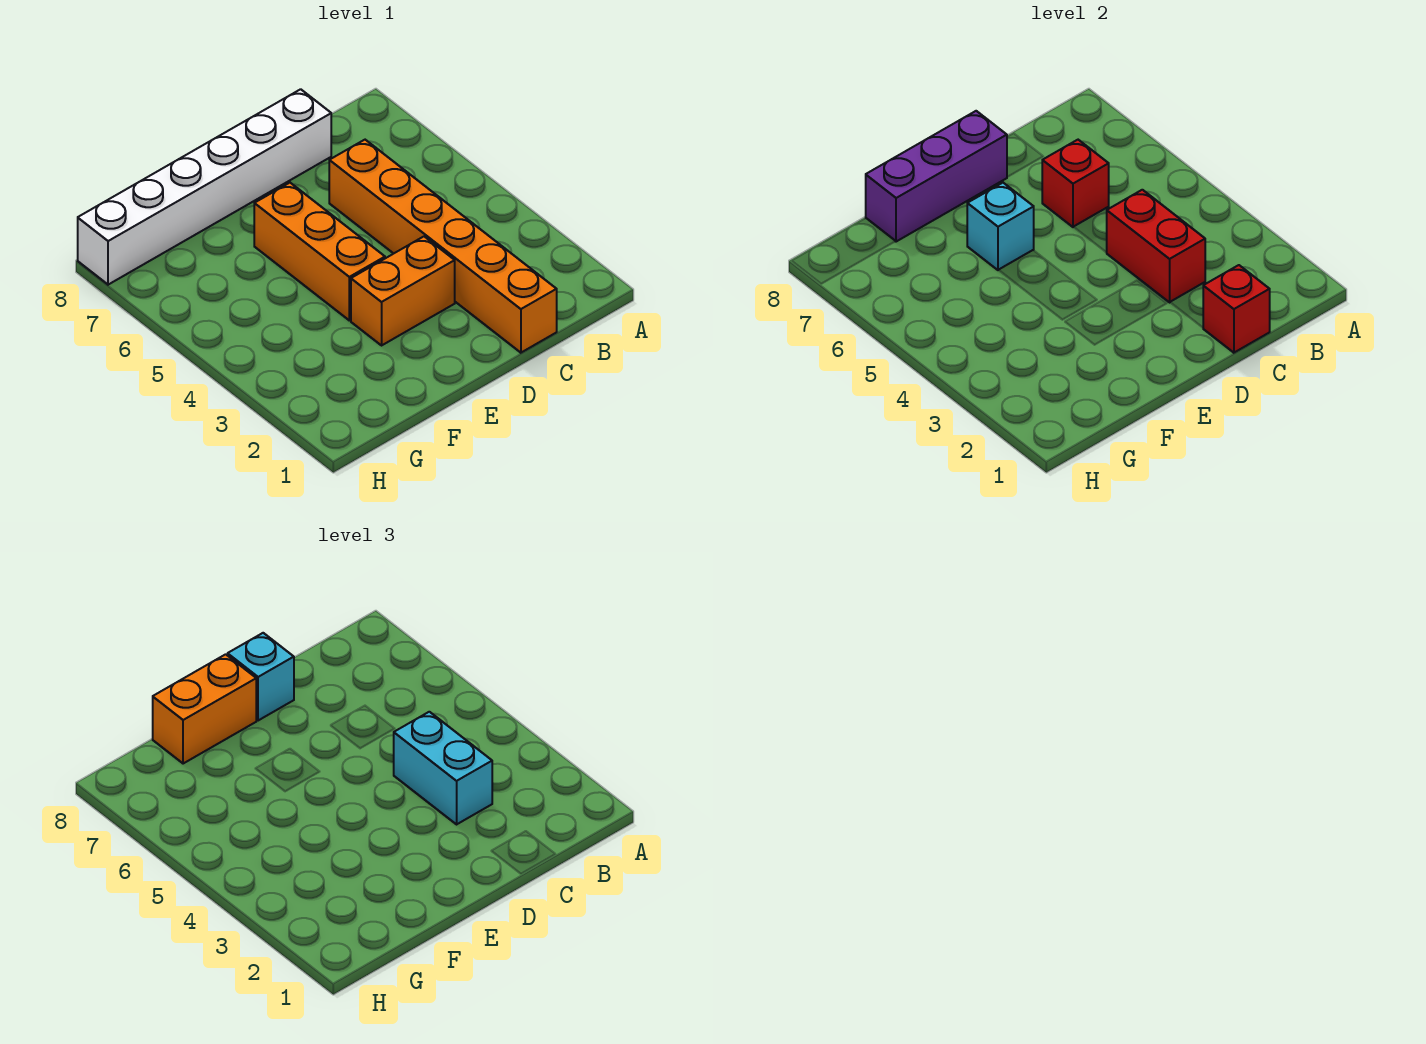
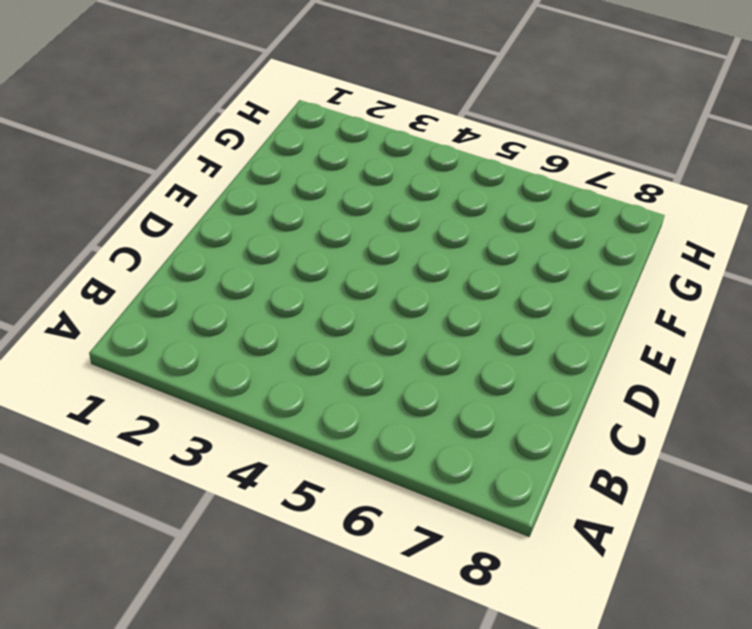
none -> orange brick C1:C6 level 1
none -> white brick C8:H8 level 1
none -> orange brick D3:E3 level 1

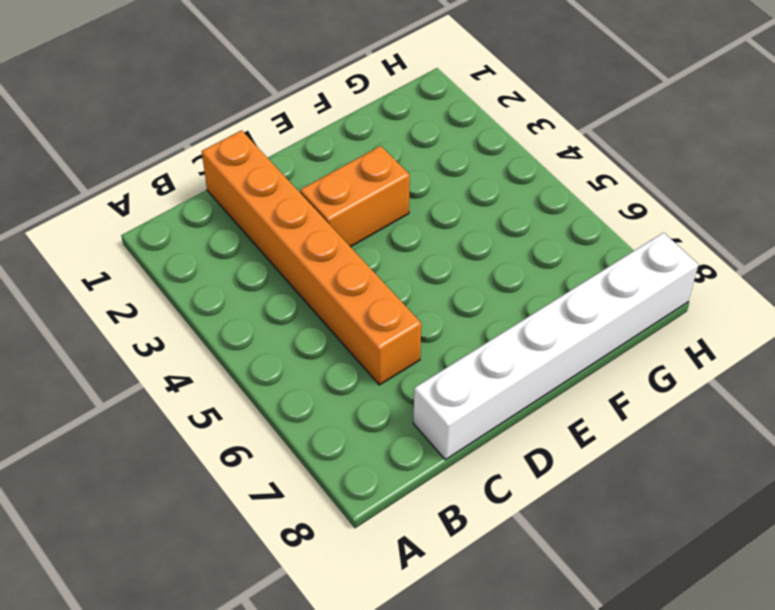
none -> orange brick E4:E6 level 1
none -> red brick C1 level 2
none -> red brick C3:C4 level 2

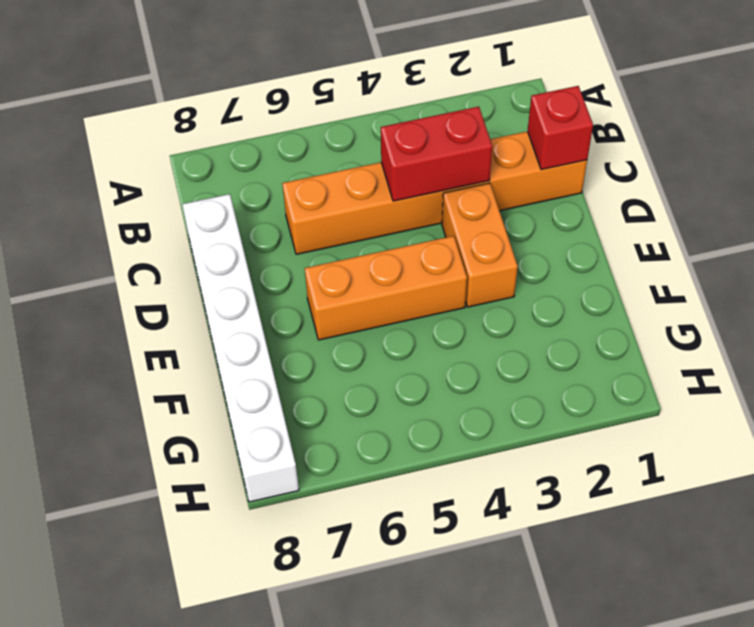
none -> red brick C6 level 2
none -> purple brick D8:F8 level 2
none -> cyan brick E6 level 2

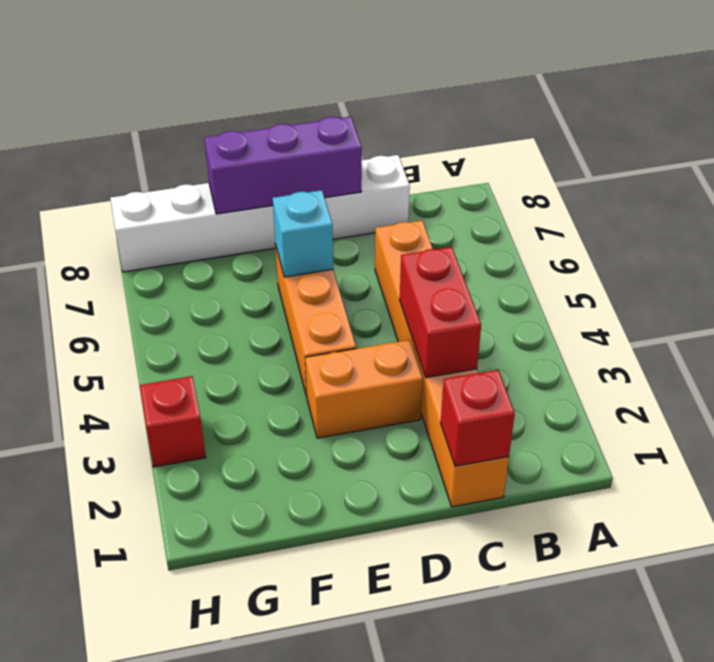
red brick H3 level 1 -> red brick C6 level 2
none -> cyan brick C3:C4 level 3
none -> cyan brick D8 level 3
none -> orange brick E8:F8 level 3

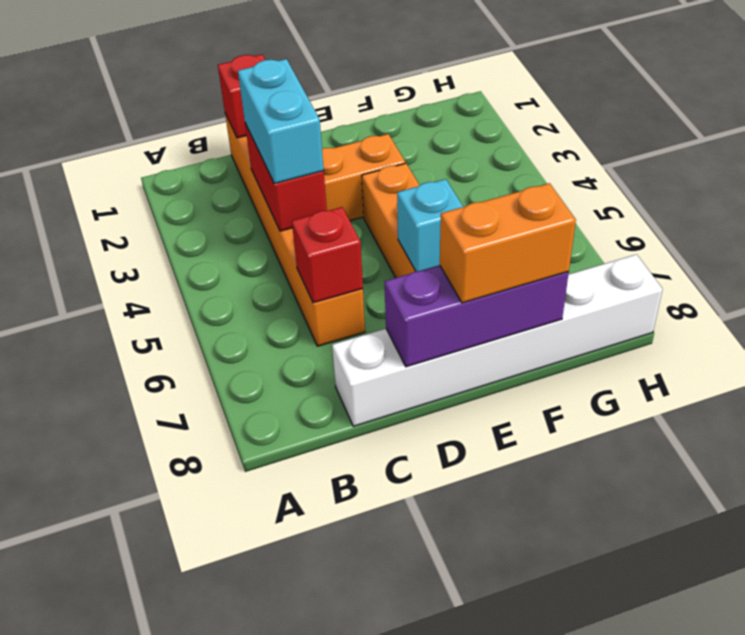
none -> cyan brick D8 level 3

